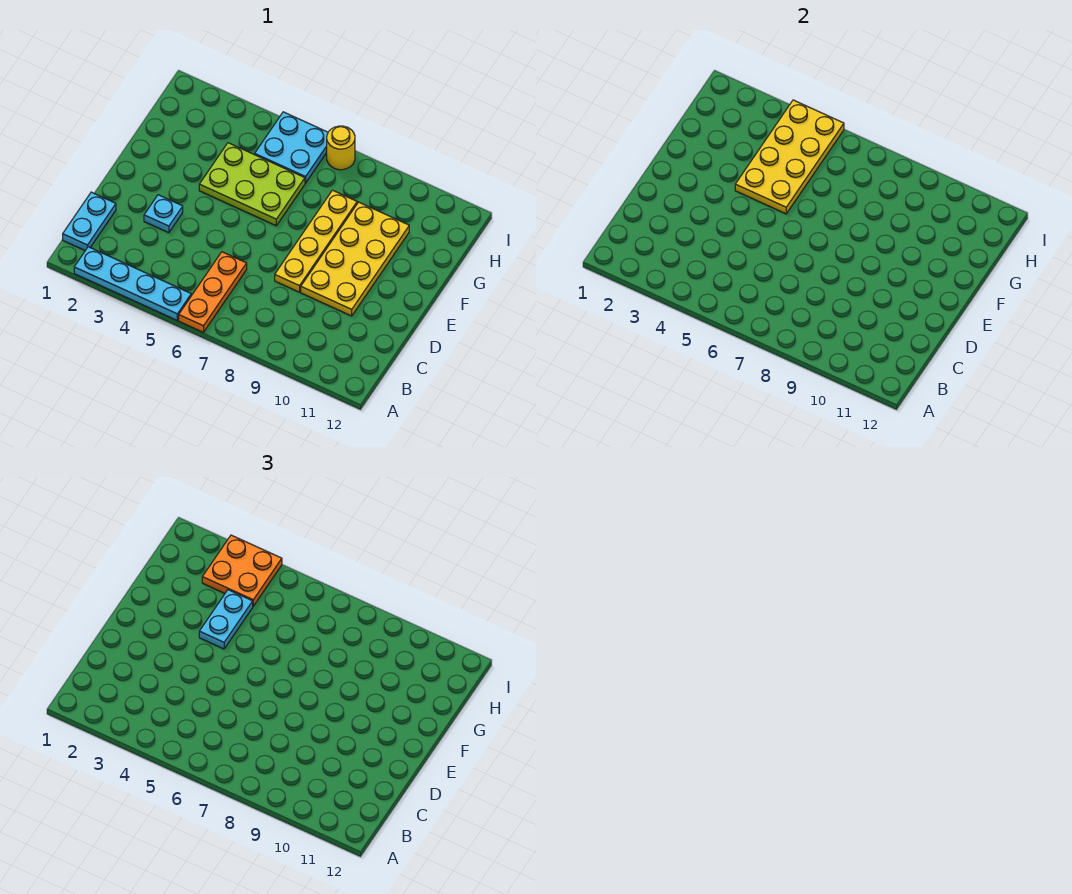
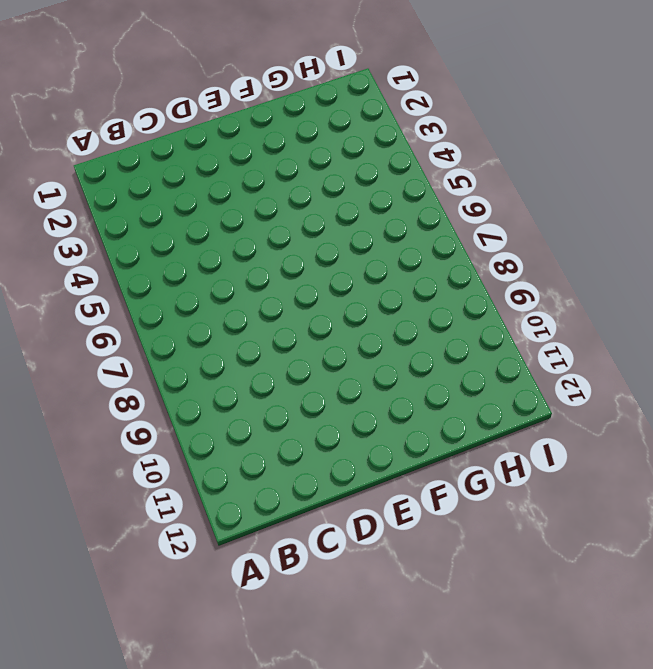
none -> cyan plate A2:A5 level 1
none -> orange plate A6:C6 level 1
none -> cyan plate B1:C1 level 1

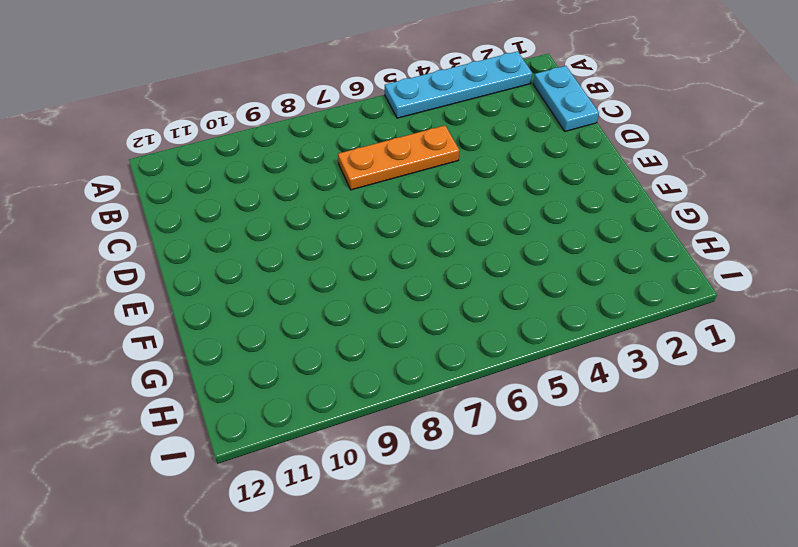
orange plate C5:C7 level 1 -> orange plate A6:C6 level 1
none -> cyan plate D3 level 1
none -> yellow plate D8:G8 level 1
none -> yellow plate D9:G10 level 1

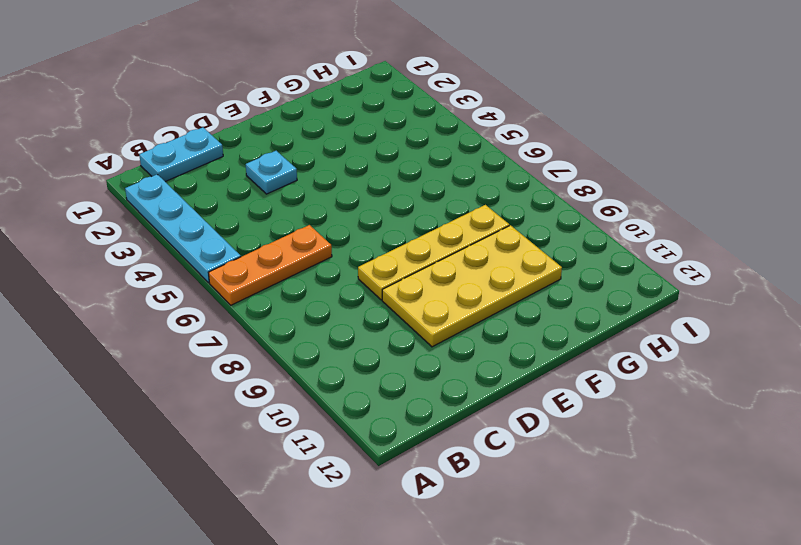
none -> lime plate F4:G6 level 1
none -> cyan plate H5:I6 level 1
none -> yellow round brick I7 level 1

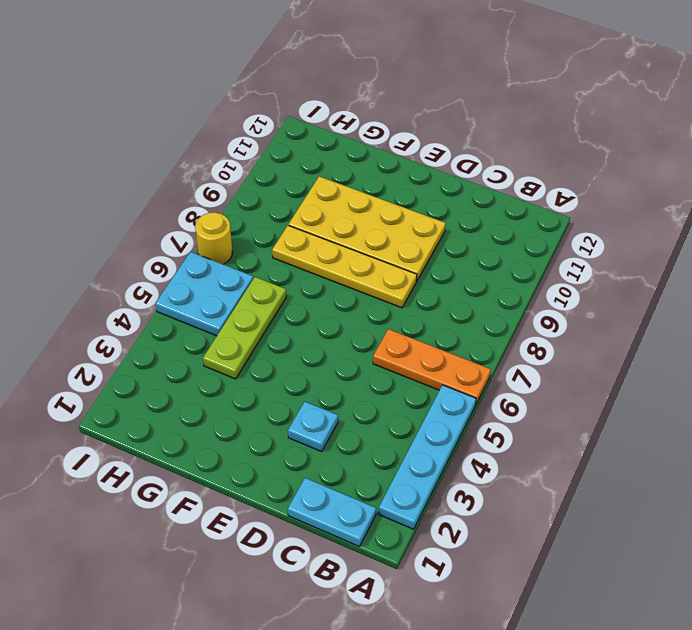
lime plate G4:G6 level 1 -> lime plate F4:G6 level 1
none -> yellow plate F4:I5 level 2
none -> cyan plate F4:G4 level 3
none -> orange plate H3:I4 level 3

